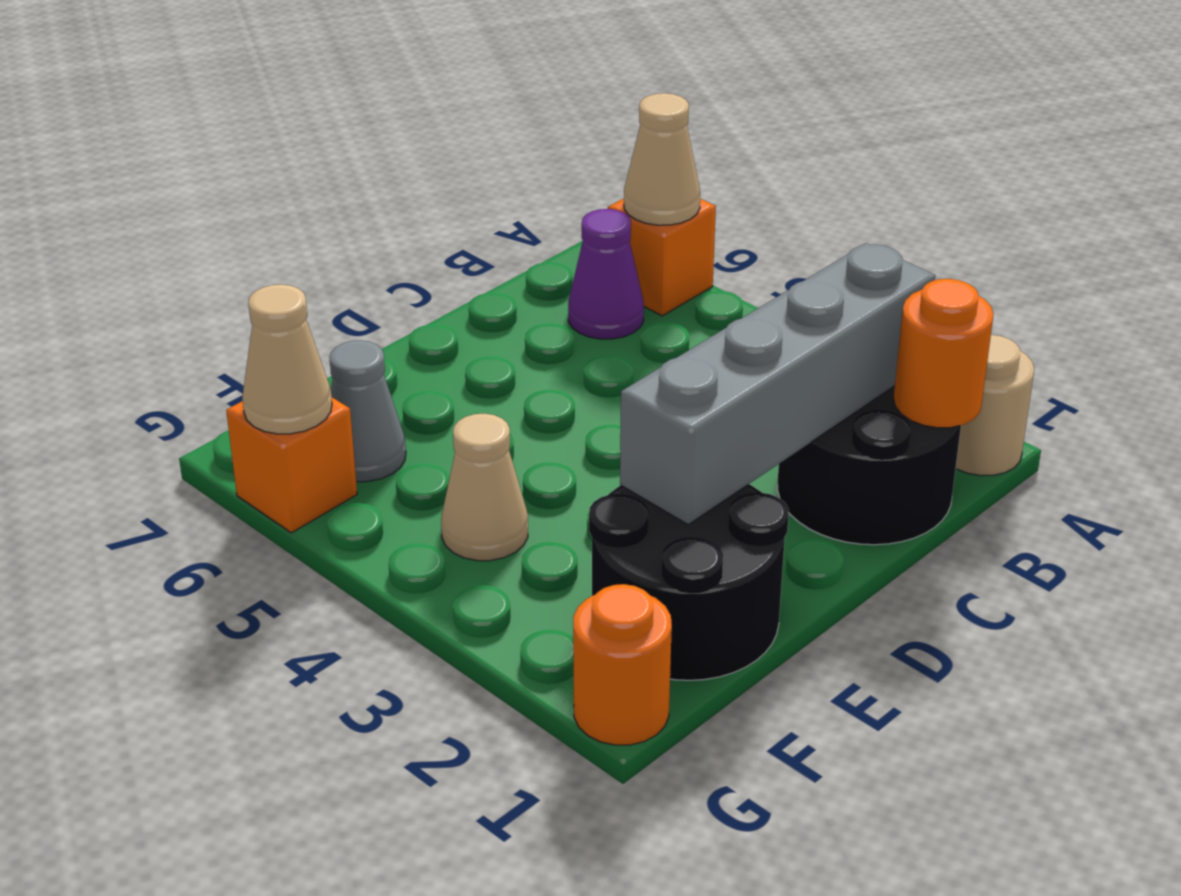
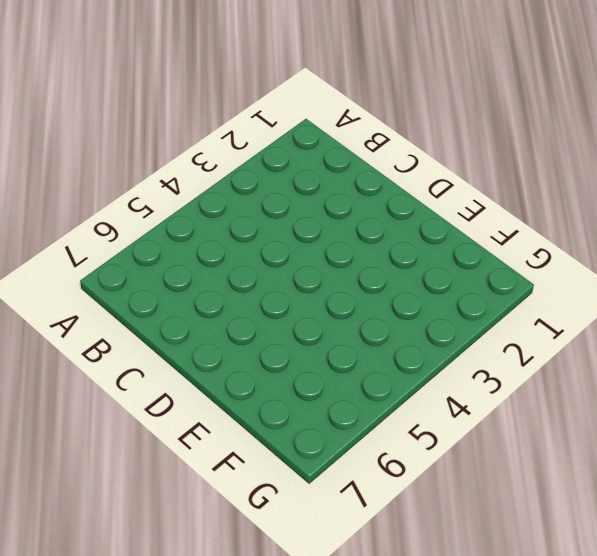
none -> tan round brick A1 level 1
none -> orange brick A6 level 1
none -> black round brick B1:C2 level 1

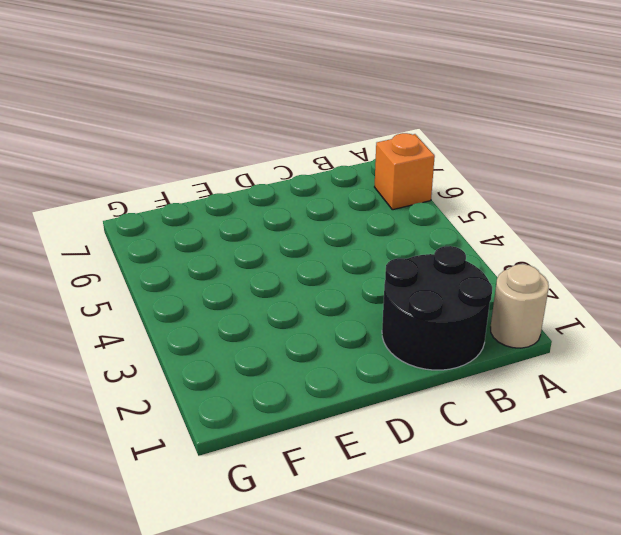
none -> purple cone B6 level 1
none -> black round brick E1:F2 level 1
none -> tan cone F4 level 1

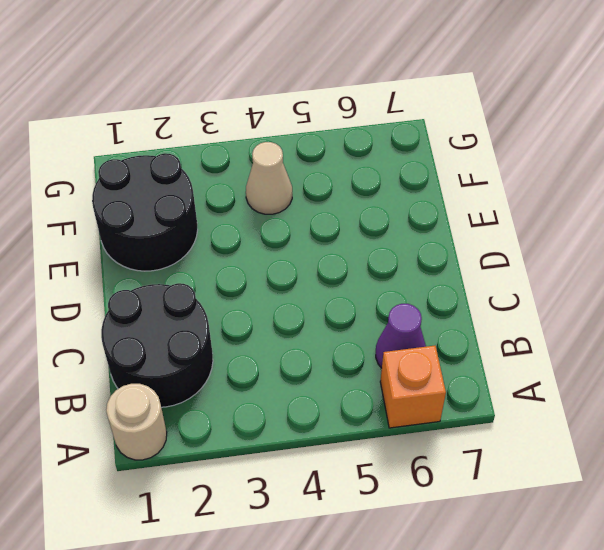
none -> grey cone F6 level 1
none -> orange round brick G1 level 1
none -> orange brick G6 level 1

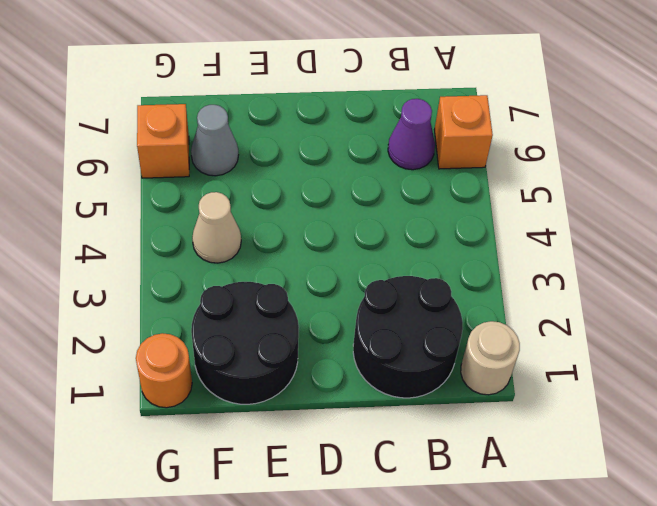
none -> tan cone A6 level 2
none -> orange round brick B1 level 2
none -> grey brick B2:E2 level 2

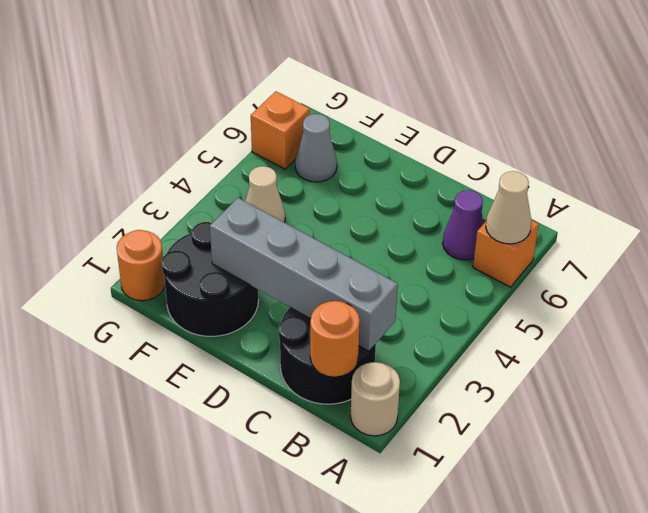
none -> tan cone G6 level 2

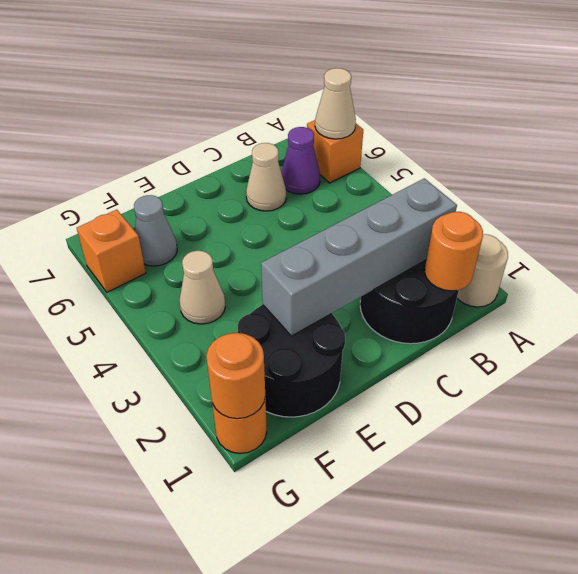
tan cone C6 level 1 -> tan cone G6 level 2
orange round brick G1 level 2 -> none

